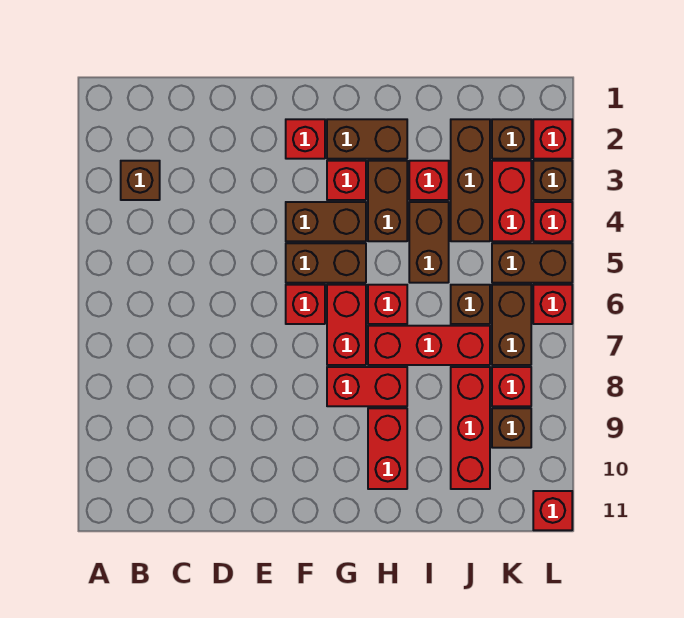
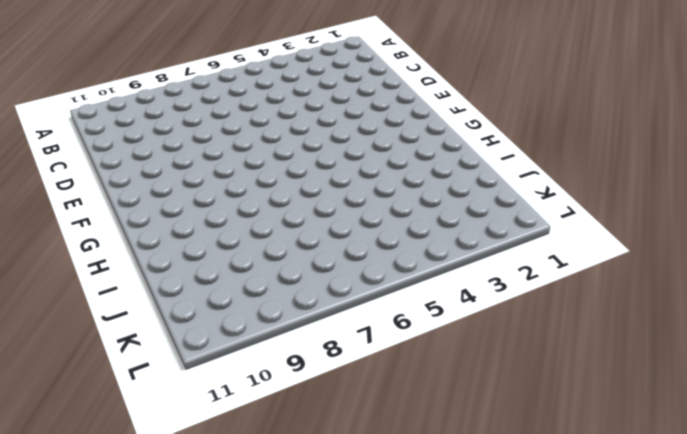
none -> brown brick B3 level 1
none -> red brick F2 level 1
none -> brown brick F4:G4 level 1

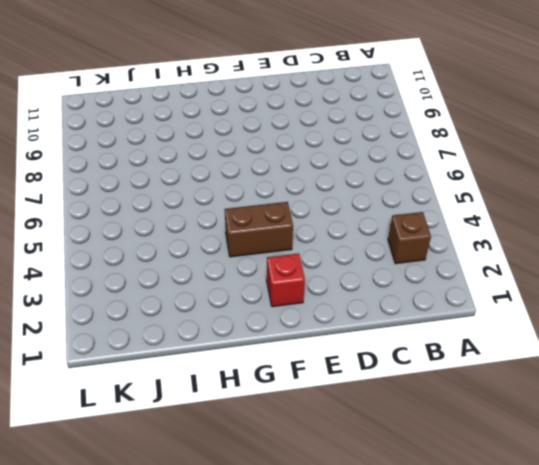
none -> brown brick F5:G5 level 1
none -> red brick F6 level 1
none -> brown brick G2:H2 level 1

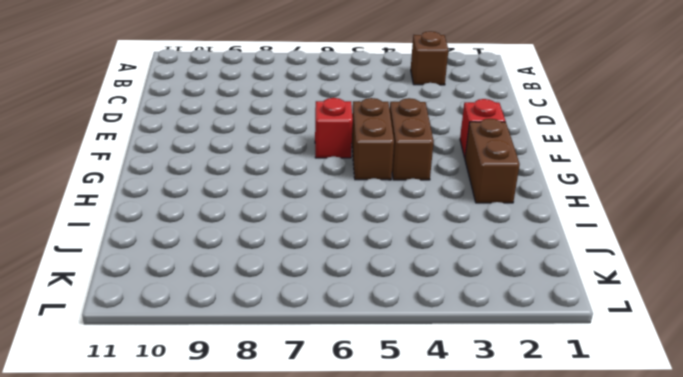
none -> red brick G3 level 1
none -> red brick G6:G7 level 1
none -> red brick G8:H8 level 1

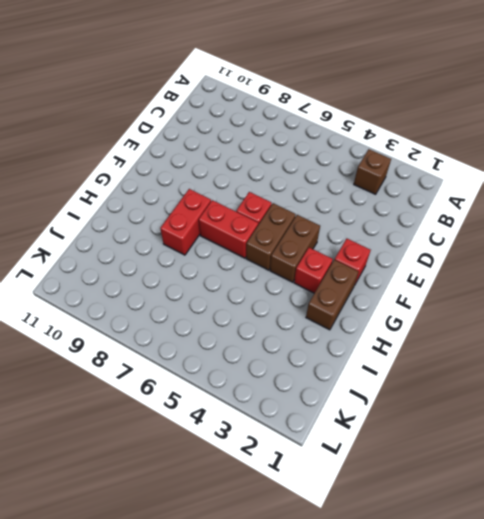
none -> brown brick H3:H4 level 1
none -> red brick H6 level 1
none -> red brick H7:J7 level 1

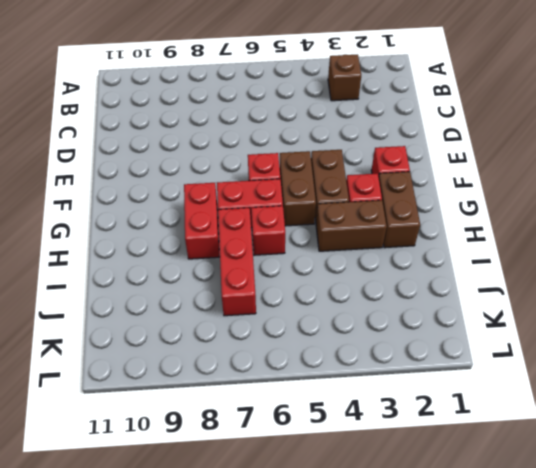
none -> red brick H9:H10 level 1
none -> red brick I3 level 1
none -> brown brick I4:I5 level 1

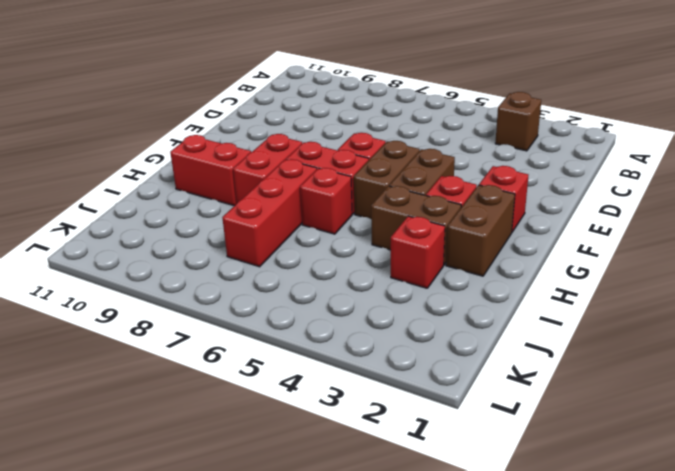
none -> brown brick I4:I5 level 1
none -> brown brick J2:J4 level 1
none -> brown brick J6 level 1

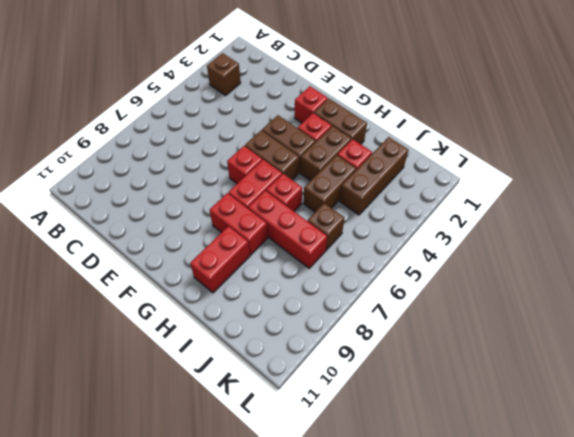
none -> red brick J8:J10 level 1
none -> brown brick K2 level 1
none -> red brick K3:K4 level 1

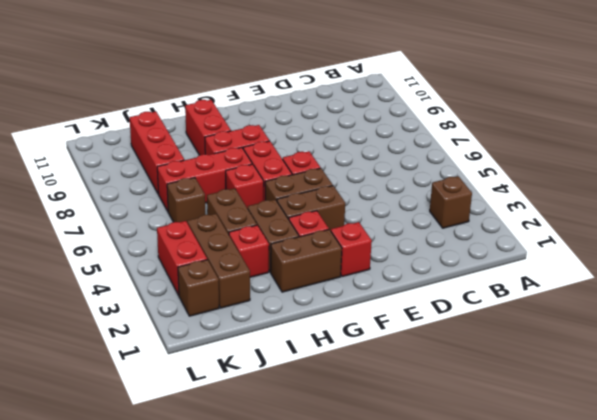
none -> brown brick K5:L5 level 1
none -> brown brick K6:K7 level 1
none -> red brick K8 level 1

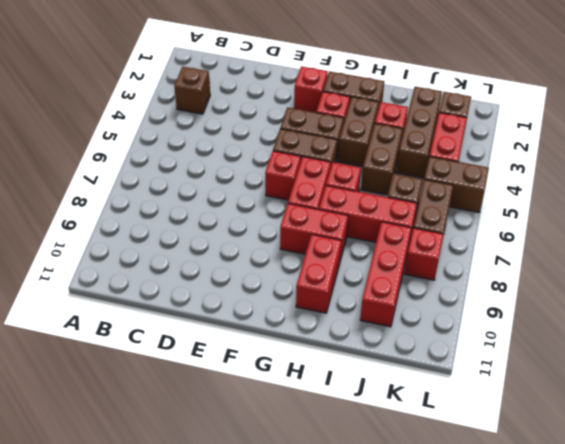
none -> brown brick K9 level 1
none -> red brick L2 level 1
none -> brown brick L3 level 1

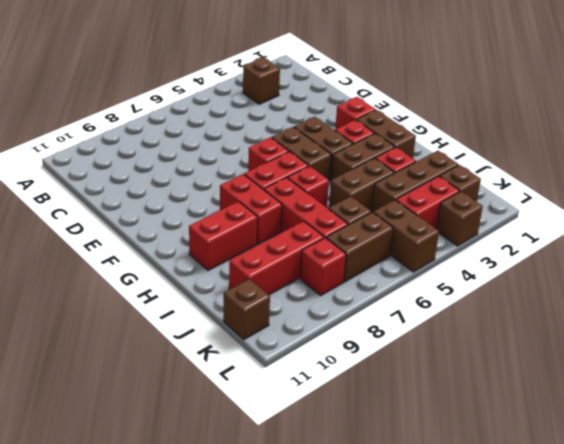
brown brick K11 level 1 -> brown brick K9 level 1
none -> red brick L2 level 1
none -> red brick L4 level 1
none -> red brick L6 level 1

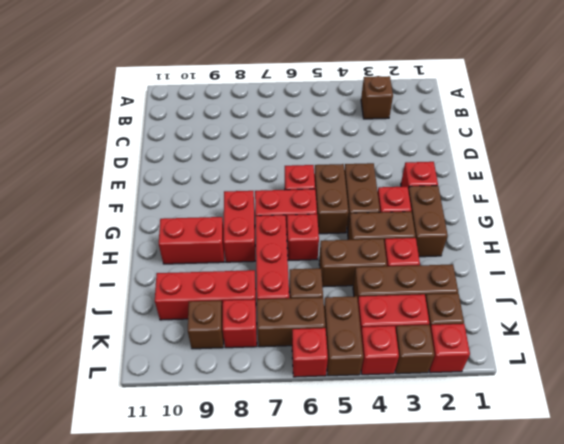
none -> red brick L11 level 1

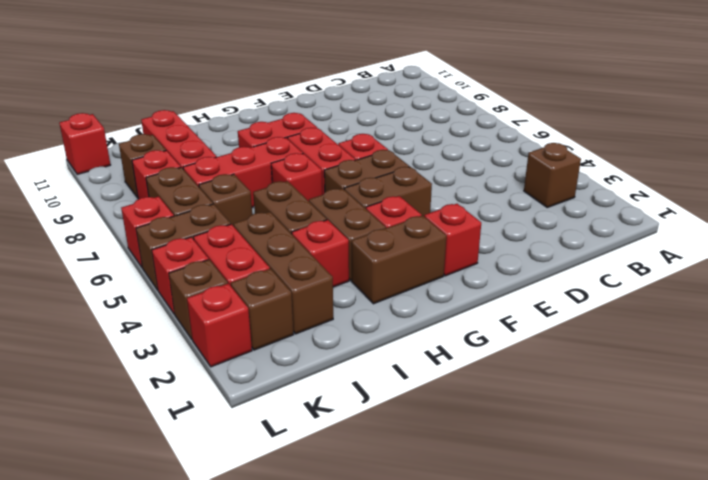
none -> red brick H9:H10 level 1

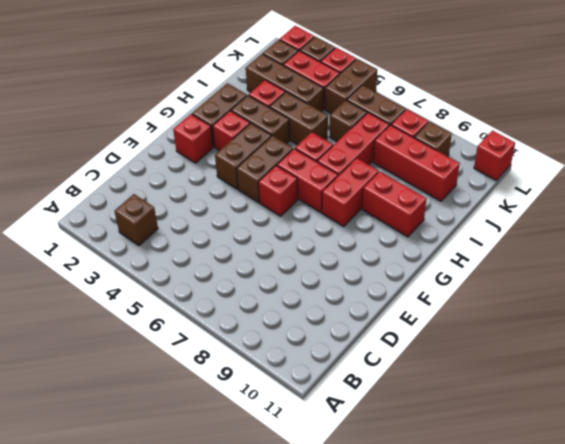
none -> red brick L6 level 1

